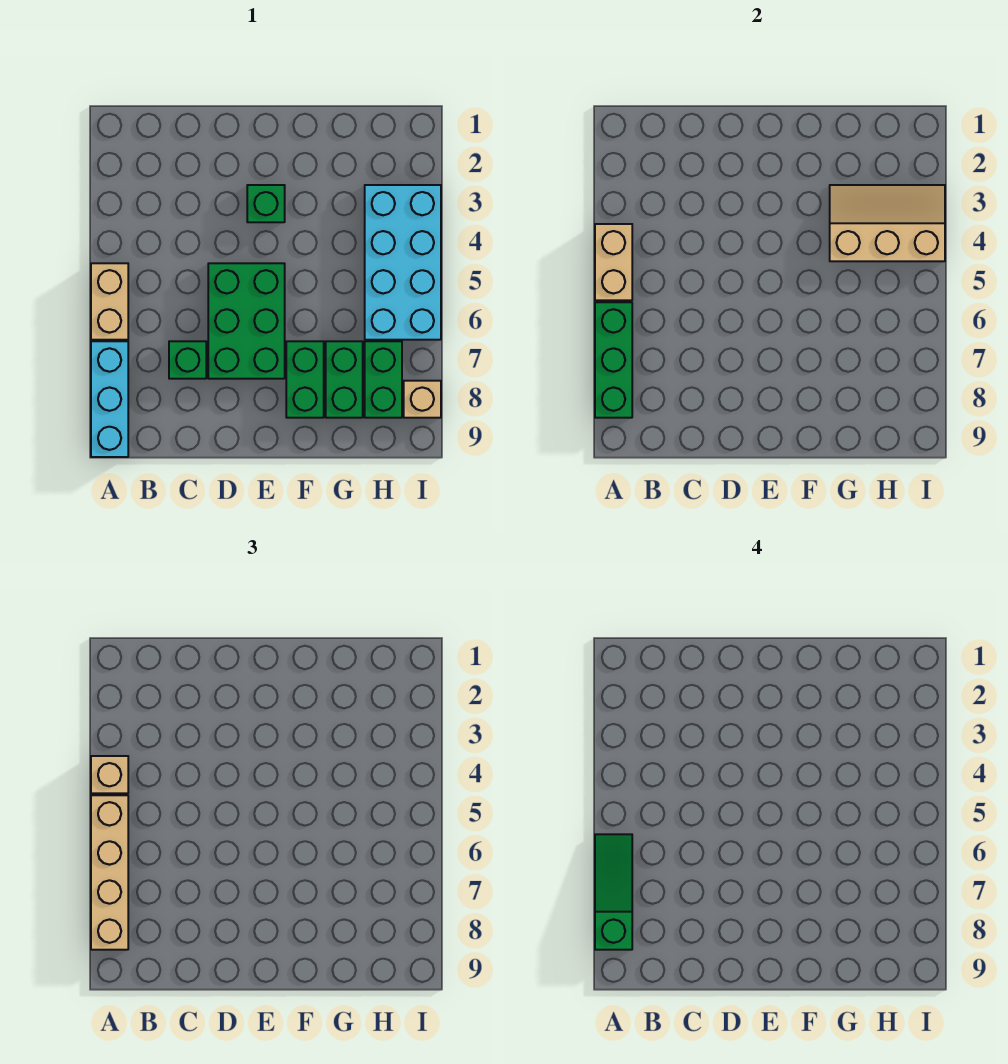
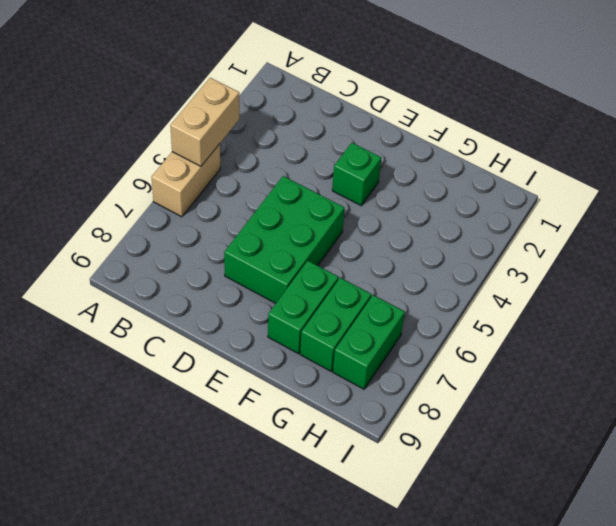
none -> cyan brick A7:A9 level 1
none -> green brick C7 level 1
none -> cyan brick H3:I6 level 1

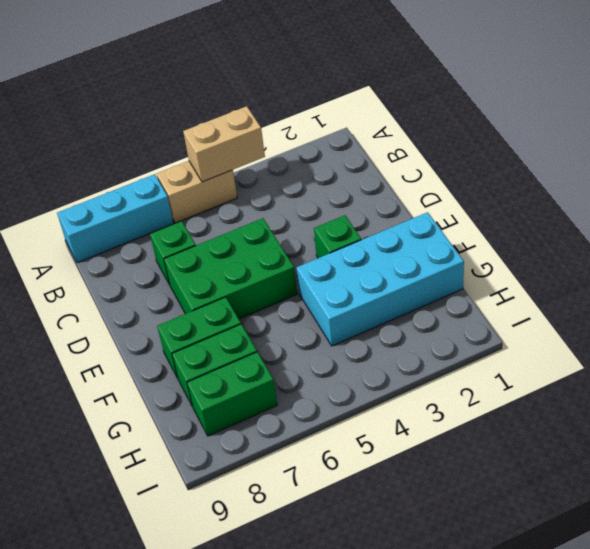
cyan brick F1:G4 level 1 -> cyan brick H3:I6 level 1
none -> tan brick I8 level 1
none -> green brick A6:A8 level 2
none -> tan slope G3:I4 level 2 top 4

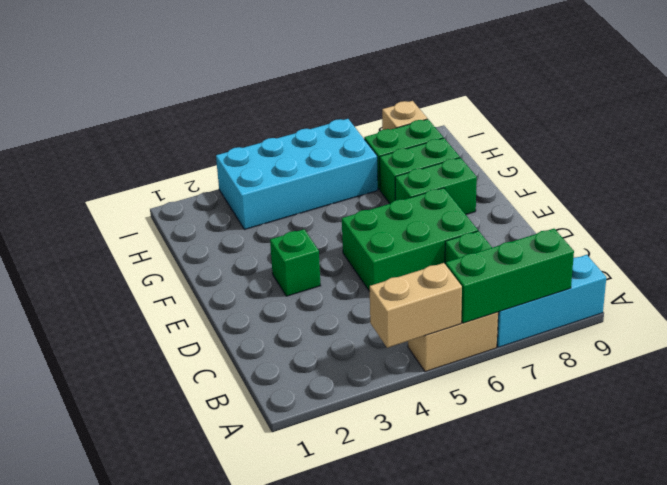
none -> tan slope G3:I4 level 2 top 4
none -> tan brick A4 level 3
none -> tan brick A5:A8 level 3

